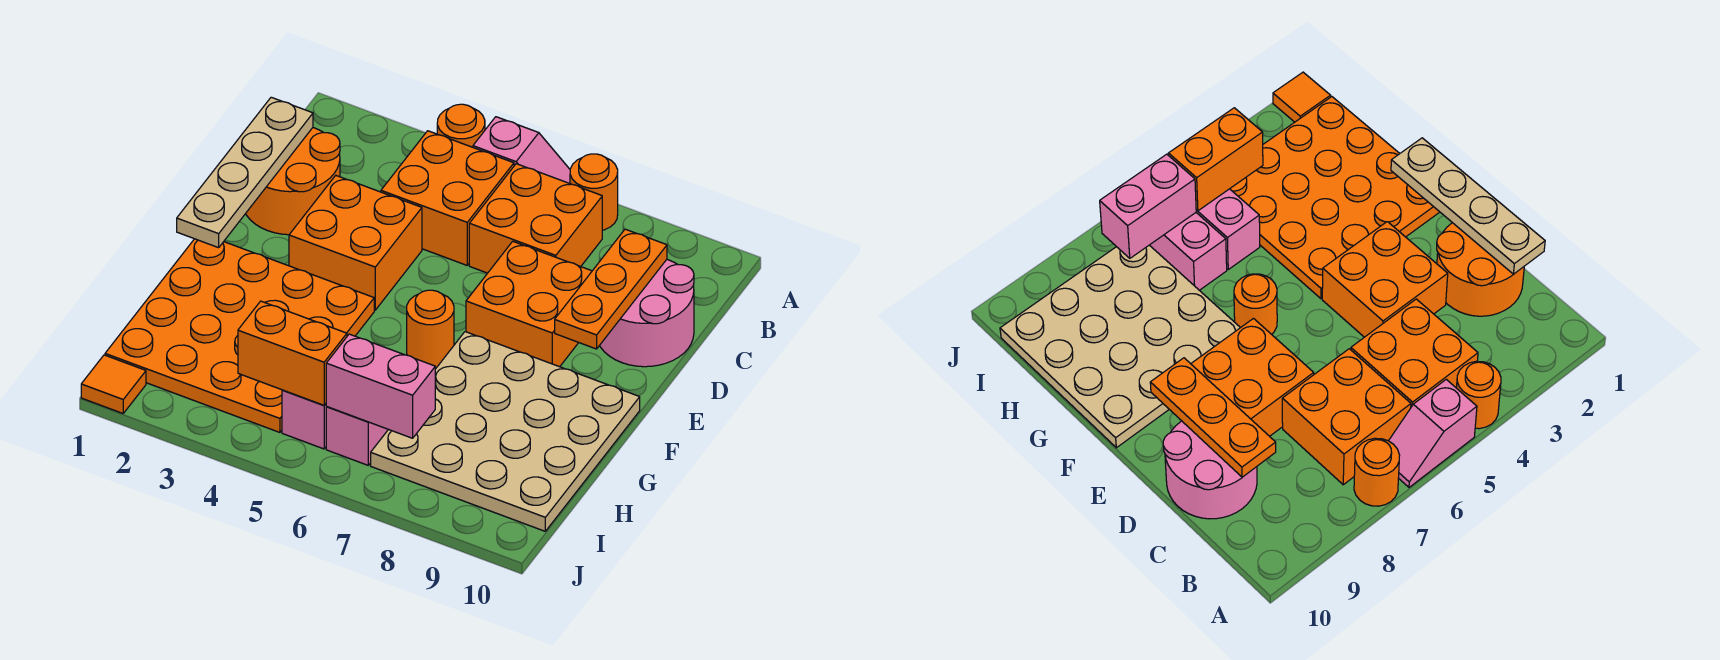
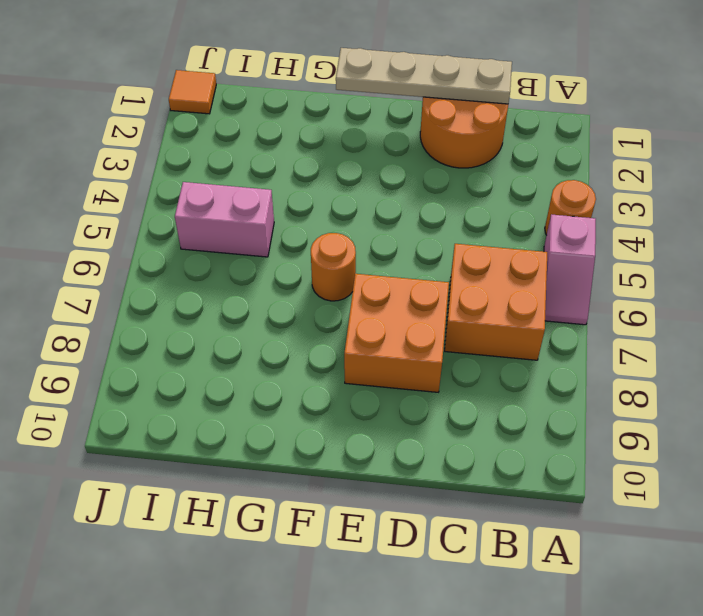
none -> orange round brick A7 level 1
none -> orange brick B4:C5 level 1
none -> pink round brick C9:D10 level 1

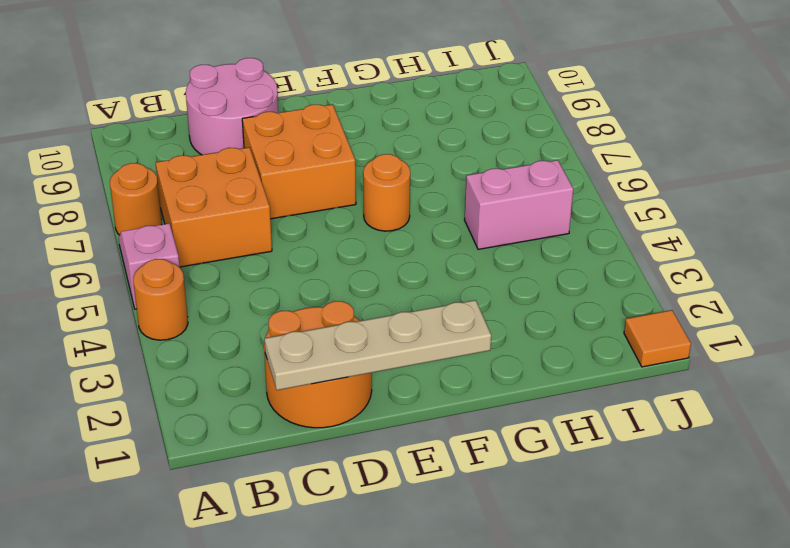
none -> orange brick B4:C5 level 1
none -> orange brick D3:E4 level 1
none -> orange plate F1:I4 level 1

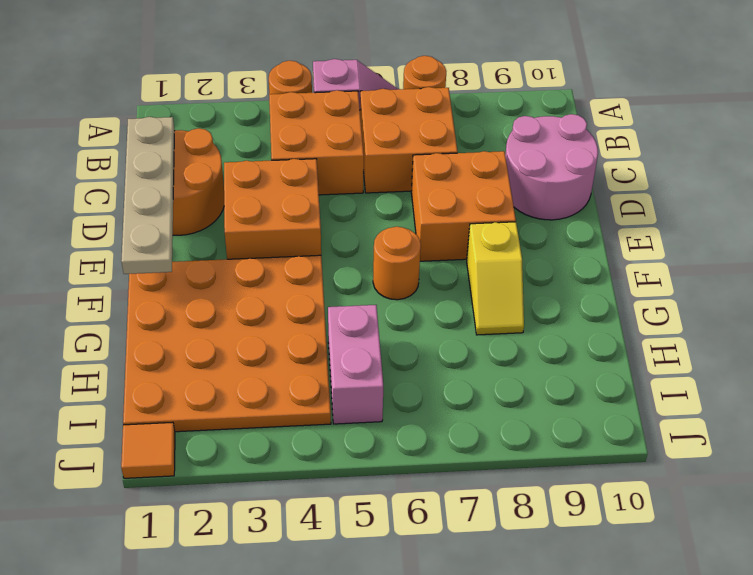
yellow slope F8:G8 level 1 top F -> tan plate F7:I10 level 1
none -> pink brick H6:I6 level 1
none -> orange plate C9:E9 level 2
none -> orange brick I4:I5 level 2

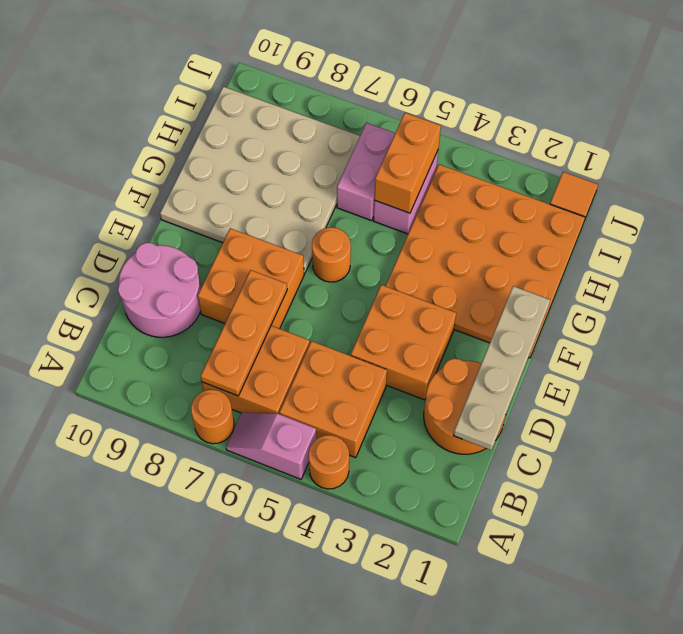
orange plate B7:D7 level 2 -> orange plate C9:E9 level 2
orange brick H5:I5 level 2 -> orange brick I4:I5 level 2
none -> pink brick I6:I7 level 2

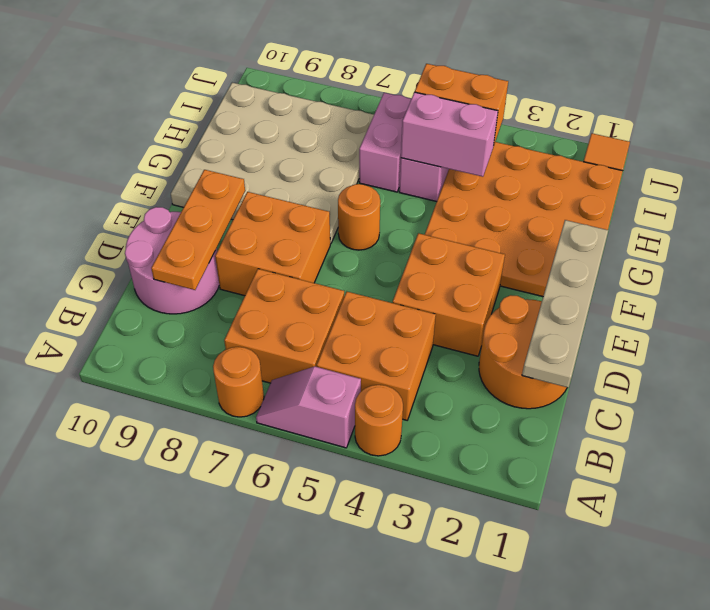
pink brick H4:H5 level 2 -> pink brick I6:I7 level 2

